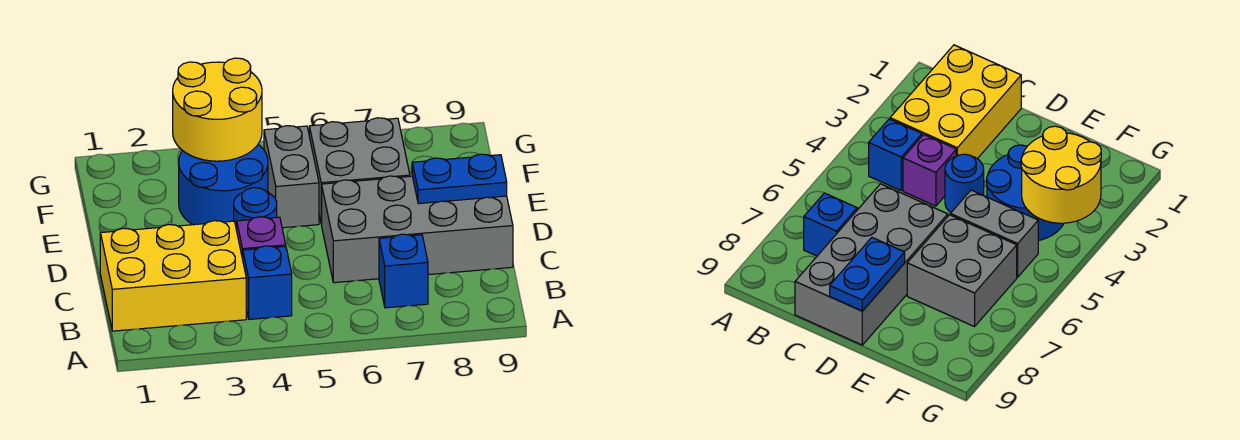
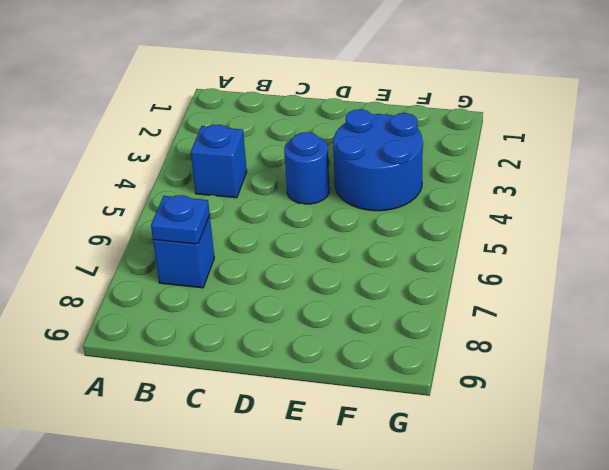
blue plate B7 level 2 -> none
none -> yellow brick B1:C3 level 1
none -> purple brick C4 level 1

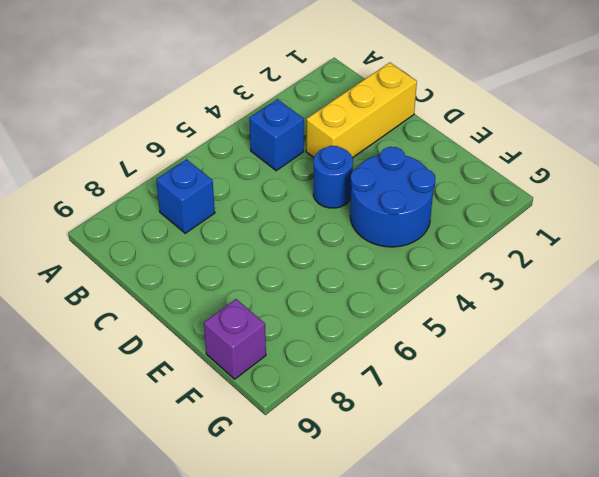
yellow brick C1:C3 level 1 -> yellow brick B1:C3 level 1
purple brick F9 level 1 -> purple brick C4 level 1
none -> grey brick C6:D9 level 1
none -> grey brick E5:F5 level 1

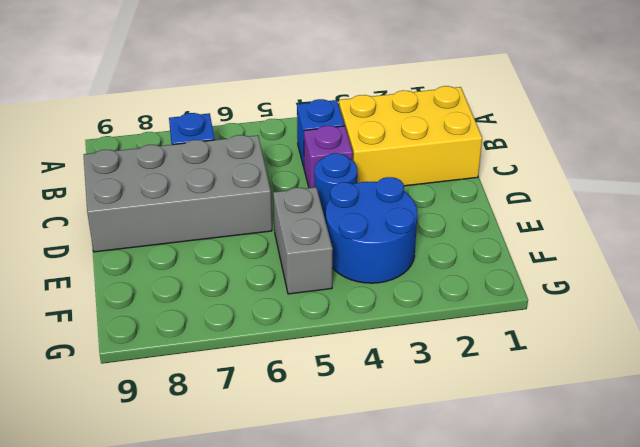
none -> grey brick E6:F7 level 1
none -> blue plate D8:D9 level 2

